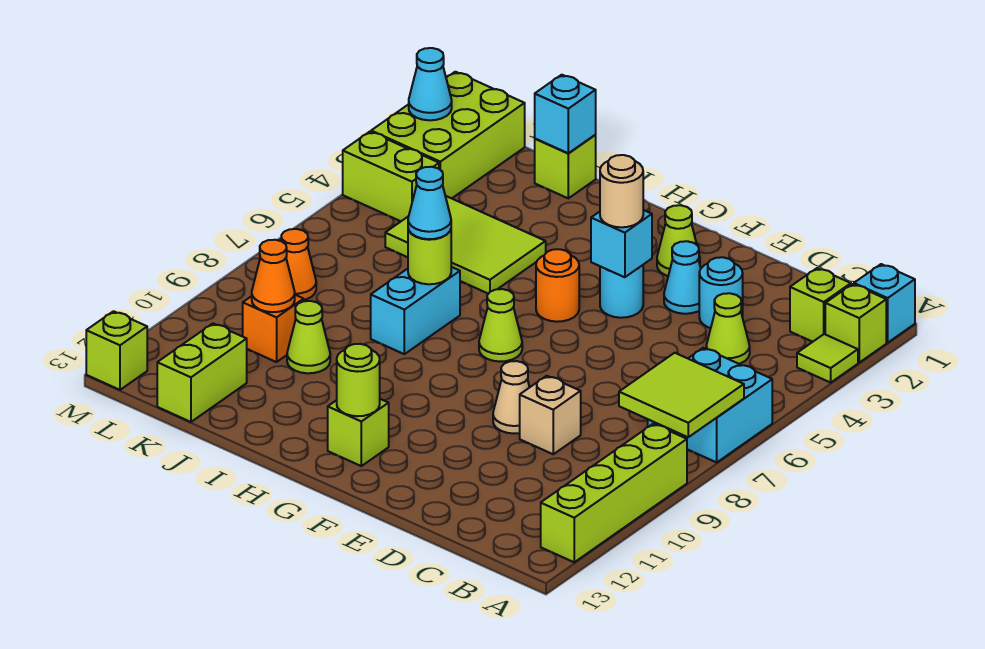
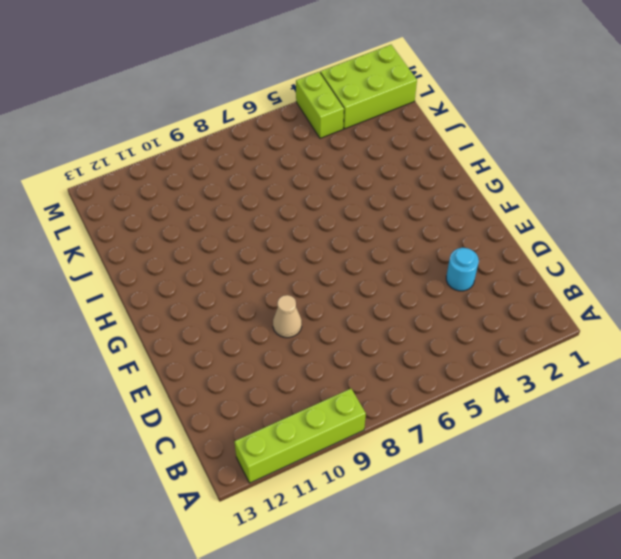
none -> cyan brick A1 level 1
none -> lime brick A2 level 1
none -> lime tile A3 level 1
none -> cyan brick A6:B7 level 1

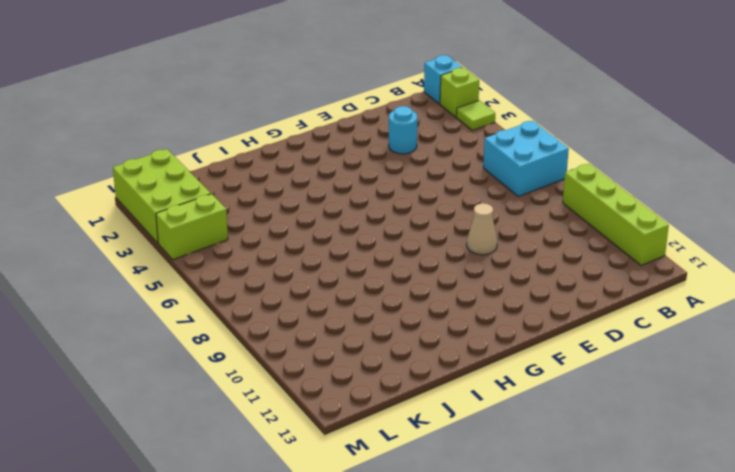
none -> lime brick B2 level 1
none -> lime cone C4 level 1
none -> tan brick D9 level 1
none -> cyan cone E3 level 1

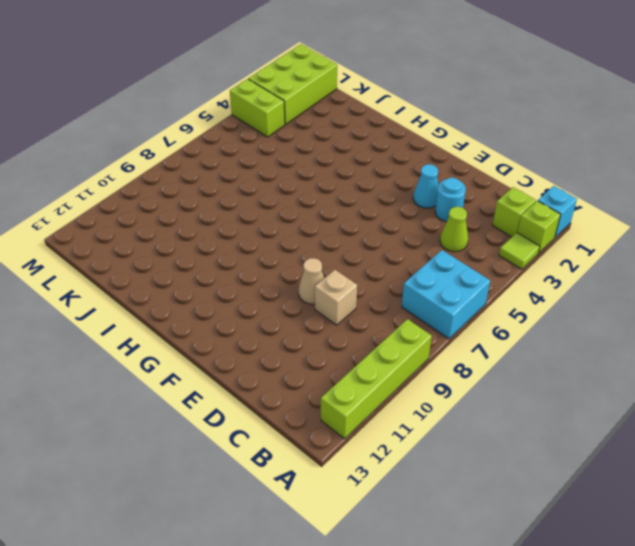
none -> lime cone F2 level 1
none -> cyan round brick F4 level 1
none -> orange round brick G5 level 1
none -> lime cone G7 level 1

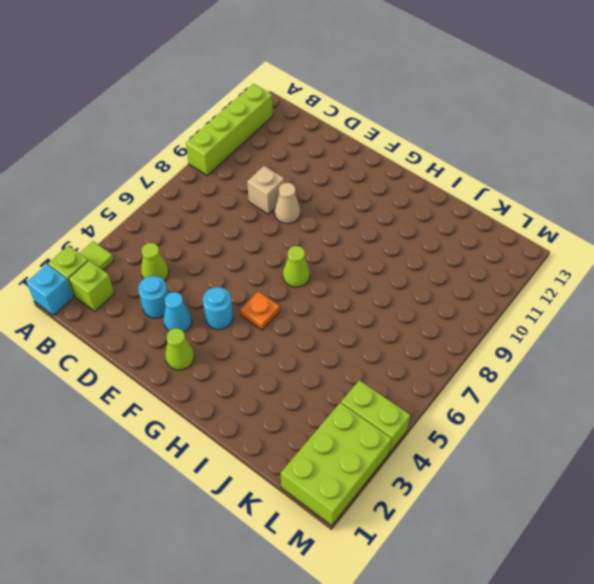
orange plate G5 level 1 -> orange round brick G5 level 1
none -> cyan brick A6:B7 level 1
none -> lime brick G12 level 1
none -> lime tile I4:K5 level 1
none -> cyan brick I7:I8 level 1

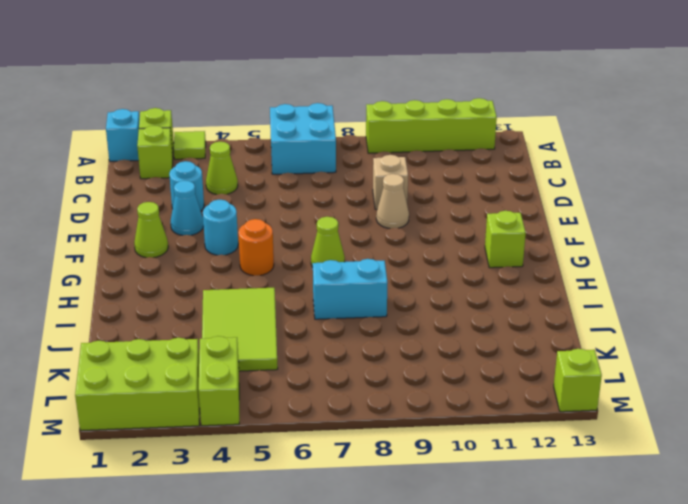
none -> lime brick J1 level 1
none -> lime cone J10 level 1
none -> orange brick K10 level 1
none -> lime brick K12:K13 level 1

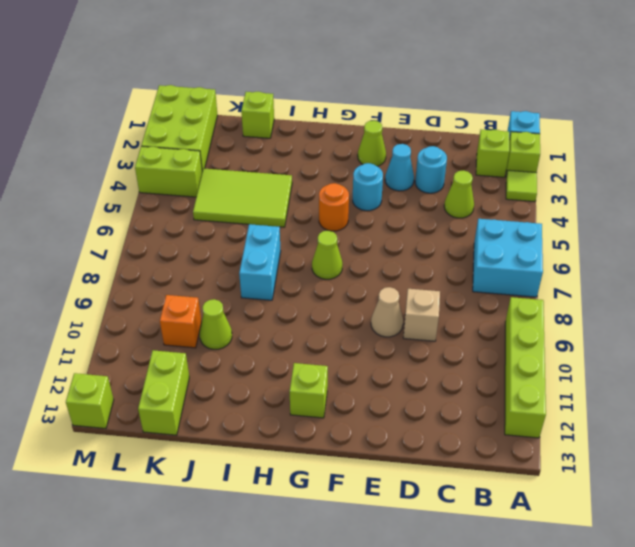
none -> orange cone L8 level 1
none -> lime tile A7:B8 level 2
none -> cyan brick F4 level 2
none -> lime round brick G12 level 2

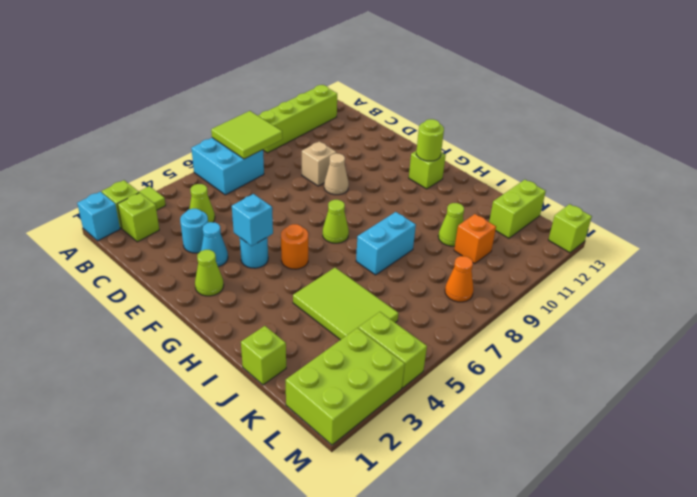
none -> lime round brick I7 level 2
none -> cyan brick J1 level 2
none -> orange cone K10 level 2
none -> cyan cone M2 level 2

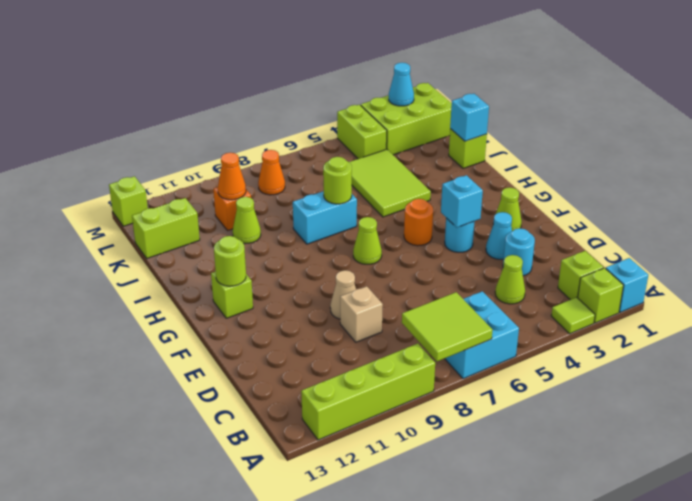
none -> tan round brick F4 level 3
none -> cyan cone I7 level 3

